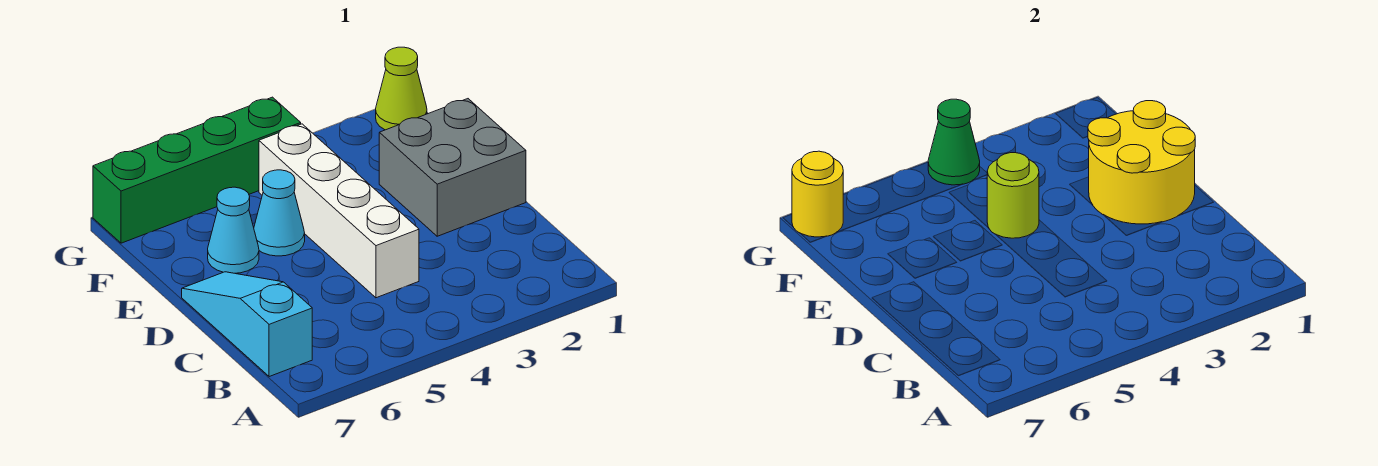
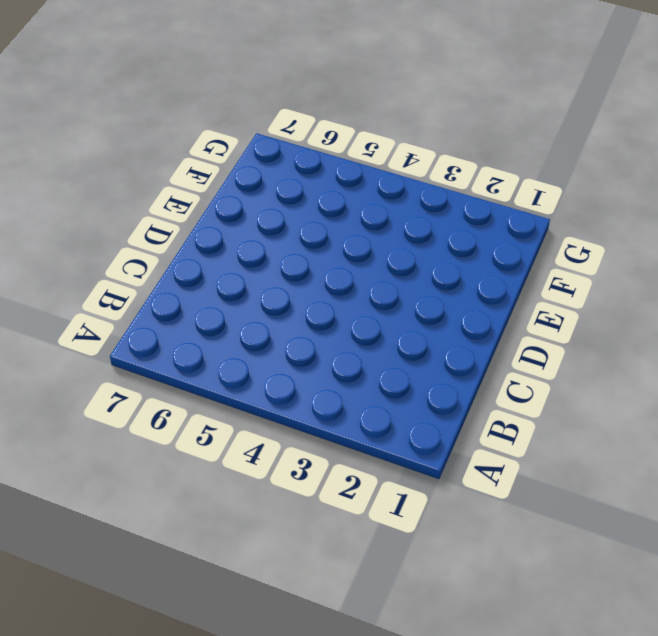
none -> cyan slope B7:D7 level 1 top B
none -> white brick C4:F4 level 1

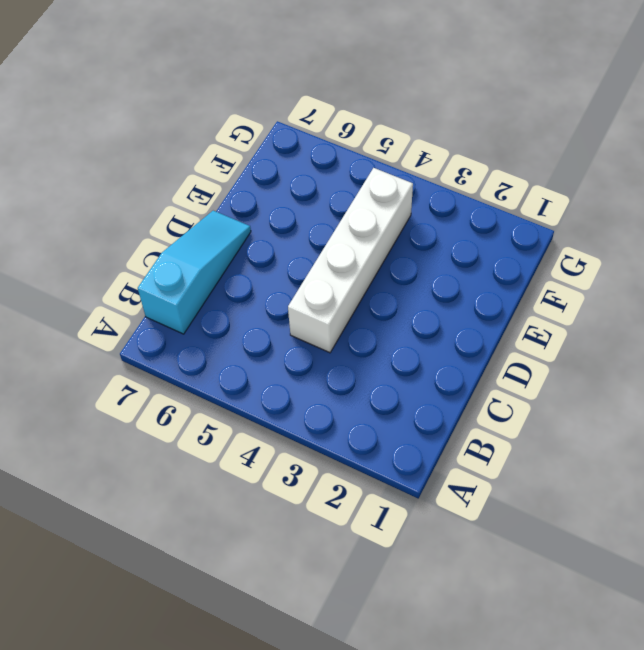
none -> grey brick D1:E2 level 1
none -> cyan cone E5 level 1

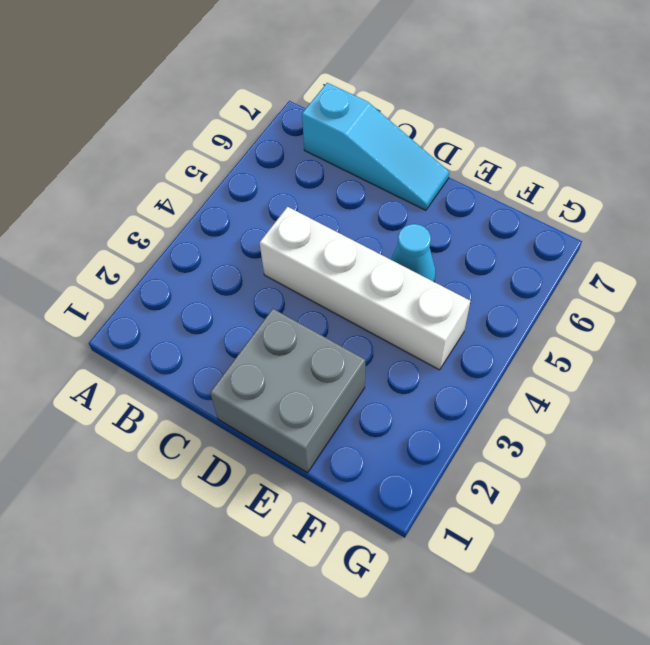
none -> cyan cone E6 level 1
none -> lime cone G1 level 1

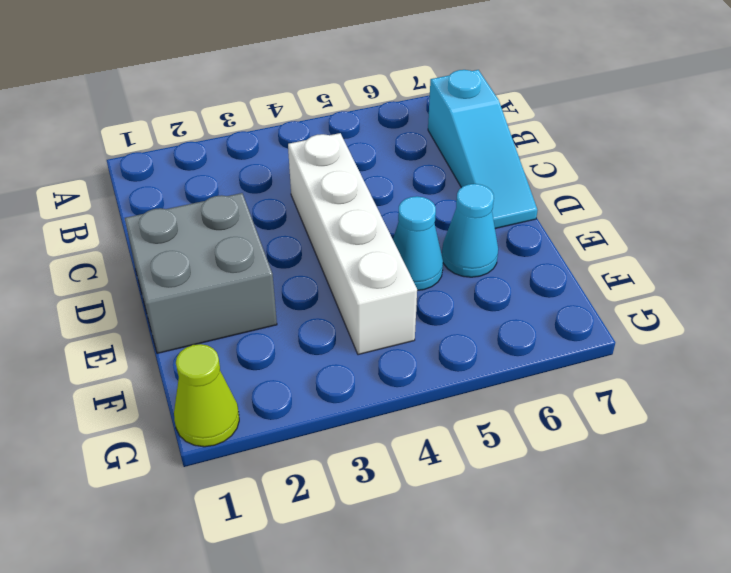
none -> green brick G4:G7 level 1
none -> yellow round brick D1:E2 level 2

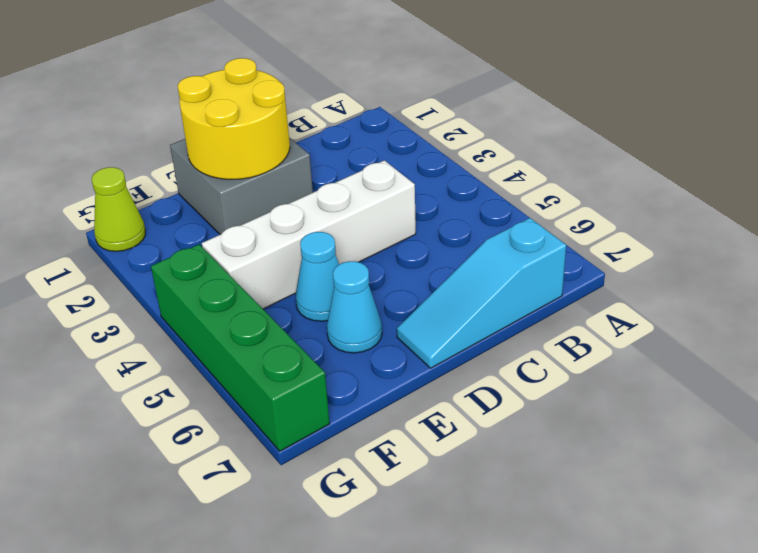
none -> lime round brick E4 level 2
none -> green cone G4 level 2

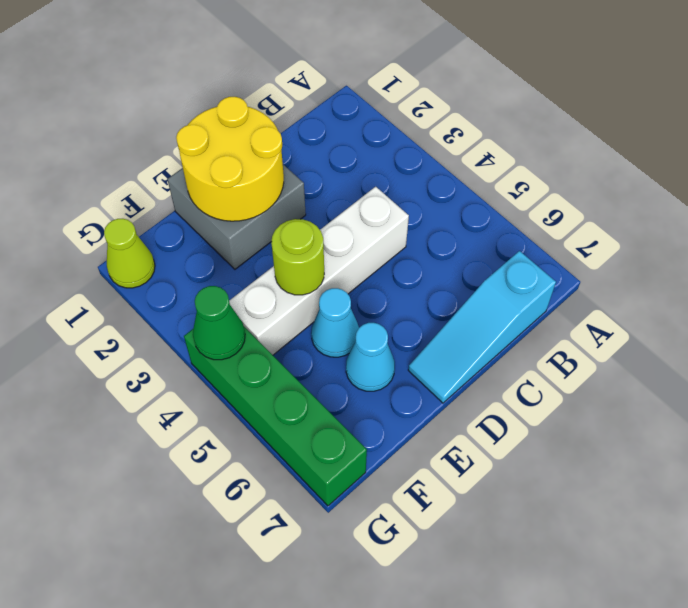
none -> yellow round brick G7 level 2

